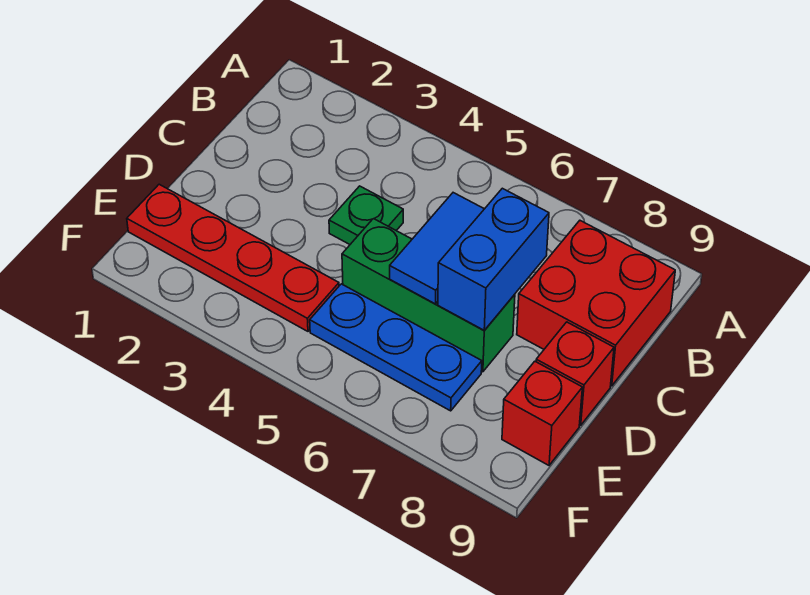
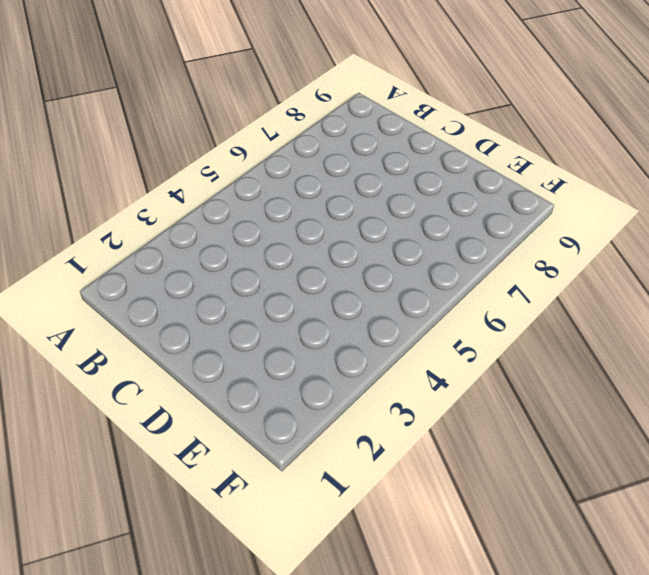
none -> red brick B8:C9 level 1
none -> green plate C4 level 1

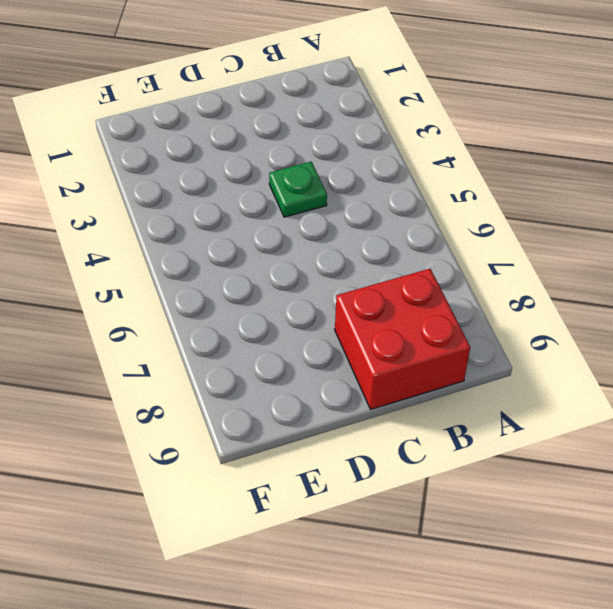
none -> green brick D5:D7 level 1
none -> red brick D9 level 1

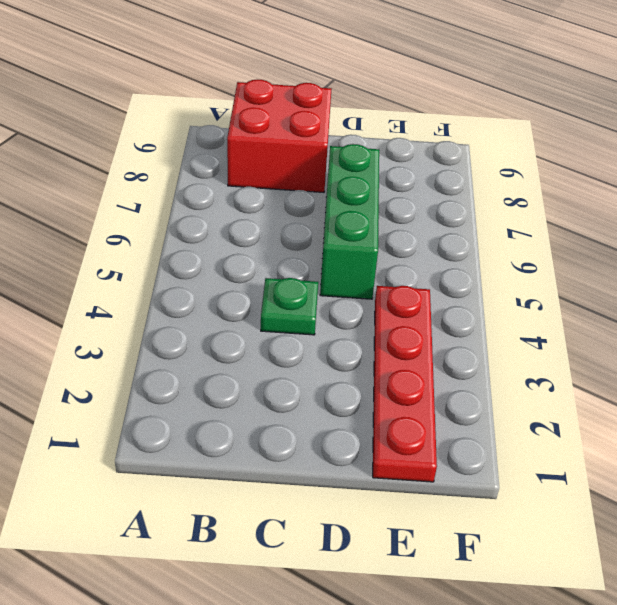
none -> red brick D9 level 1
none -> blue plate E5:E7 level 1

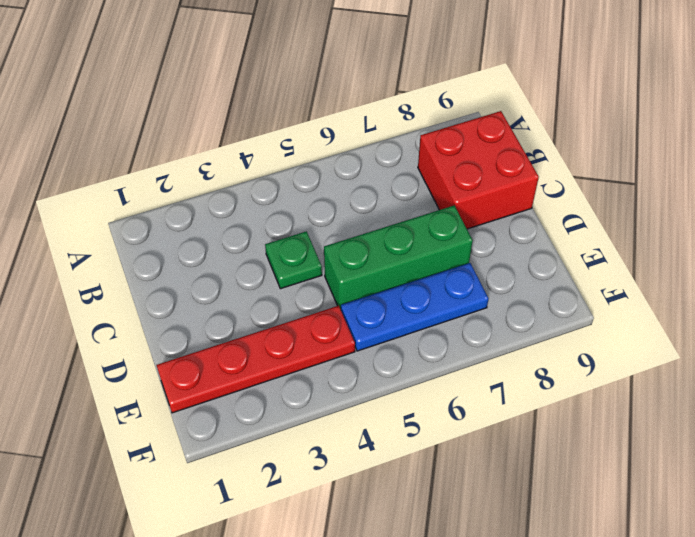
none -> red brick D9 level 1
none -> red brick E9 level 1

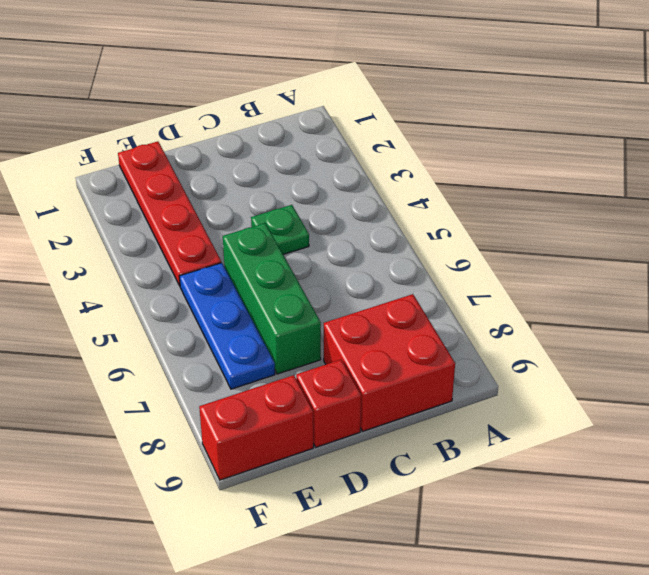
red brick E9:F9 level 1 -> red brick E9 level 1
none -> blue tile C6:D6 level 2
none -> blue brick C7:D7 level 2

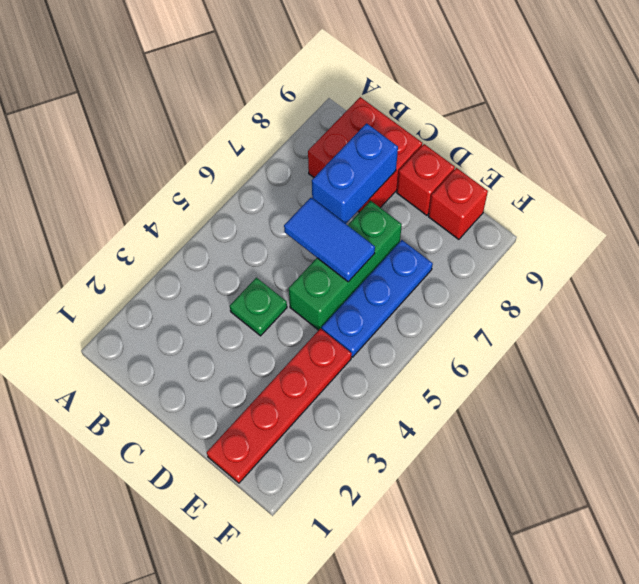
blue brick C7:C8 level 2 -> blue brick C7:D7 level 2

